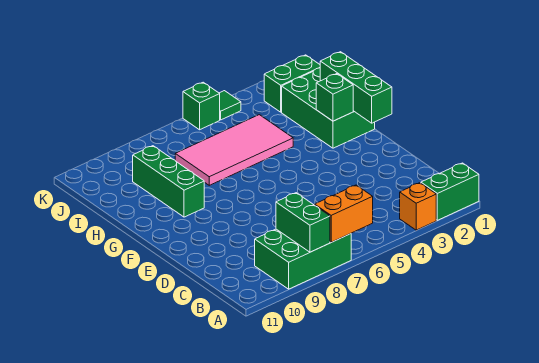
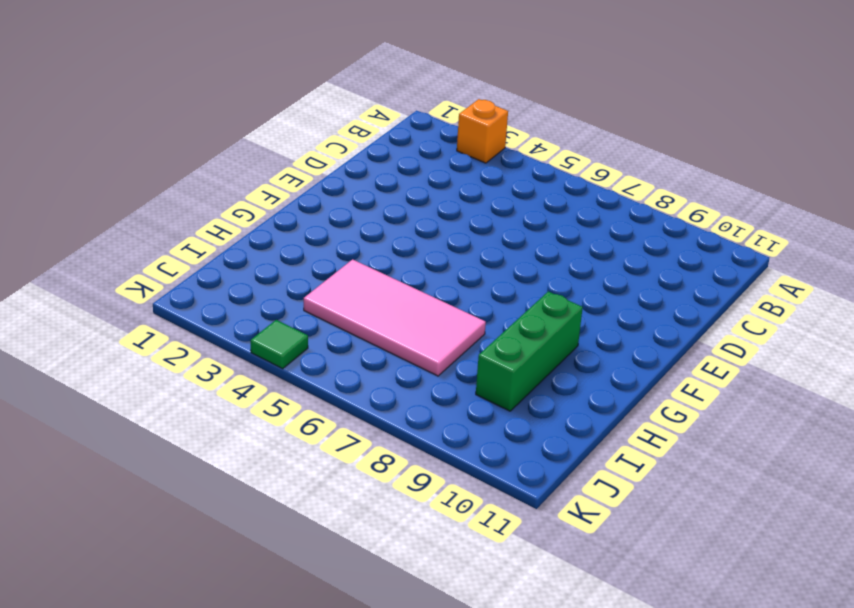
none -> green brick A1:A2 level 1
none -> green brick A7:B9 level 1
none -> green brick G1:I2 level 1

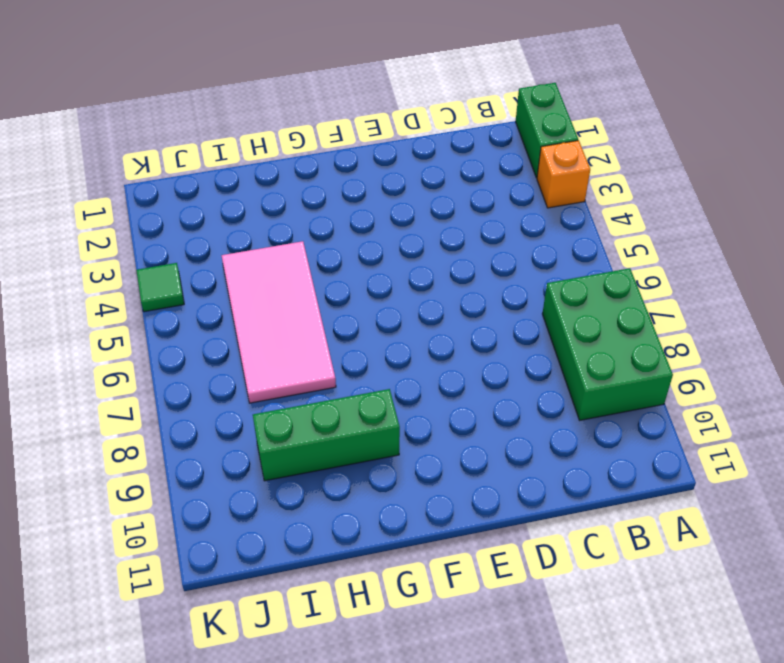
none -> green brick G1:I2 level 1
none -> green brick J1:J2 level 1
none -> green brick K5 level 1

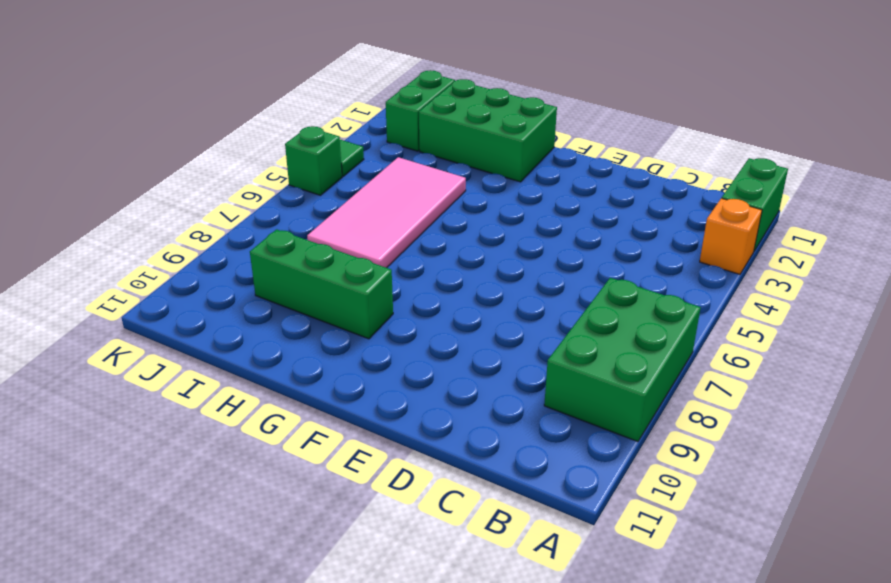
none -> orange brick A6:A7 level 2
none -> green brick A8:B8 level 2
none -> green brick F1:H1 level 2

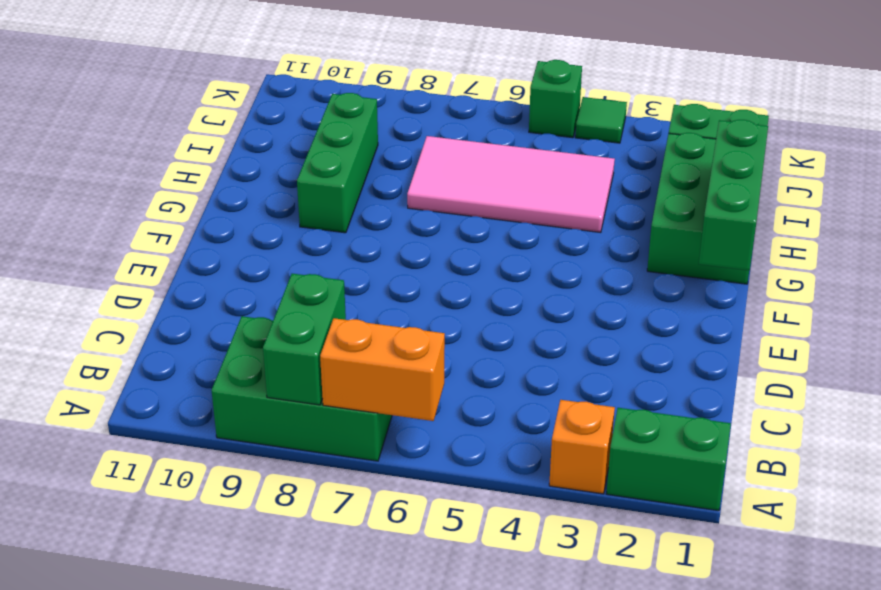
none -> green brick G2 level 2

